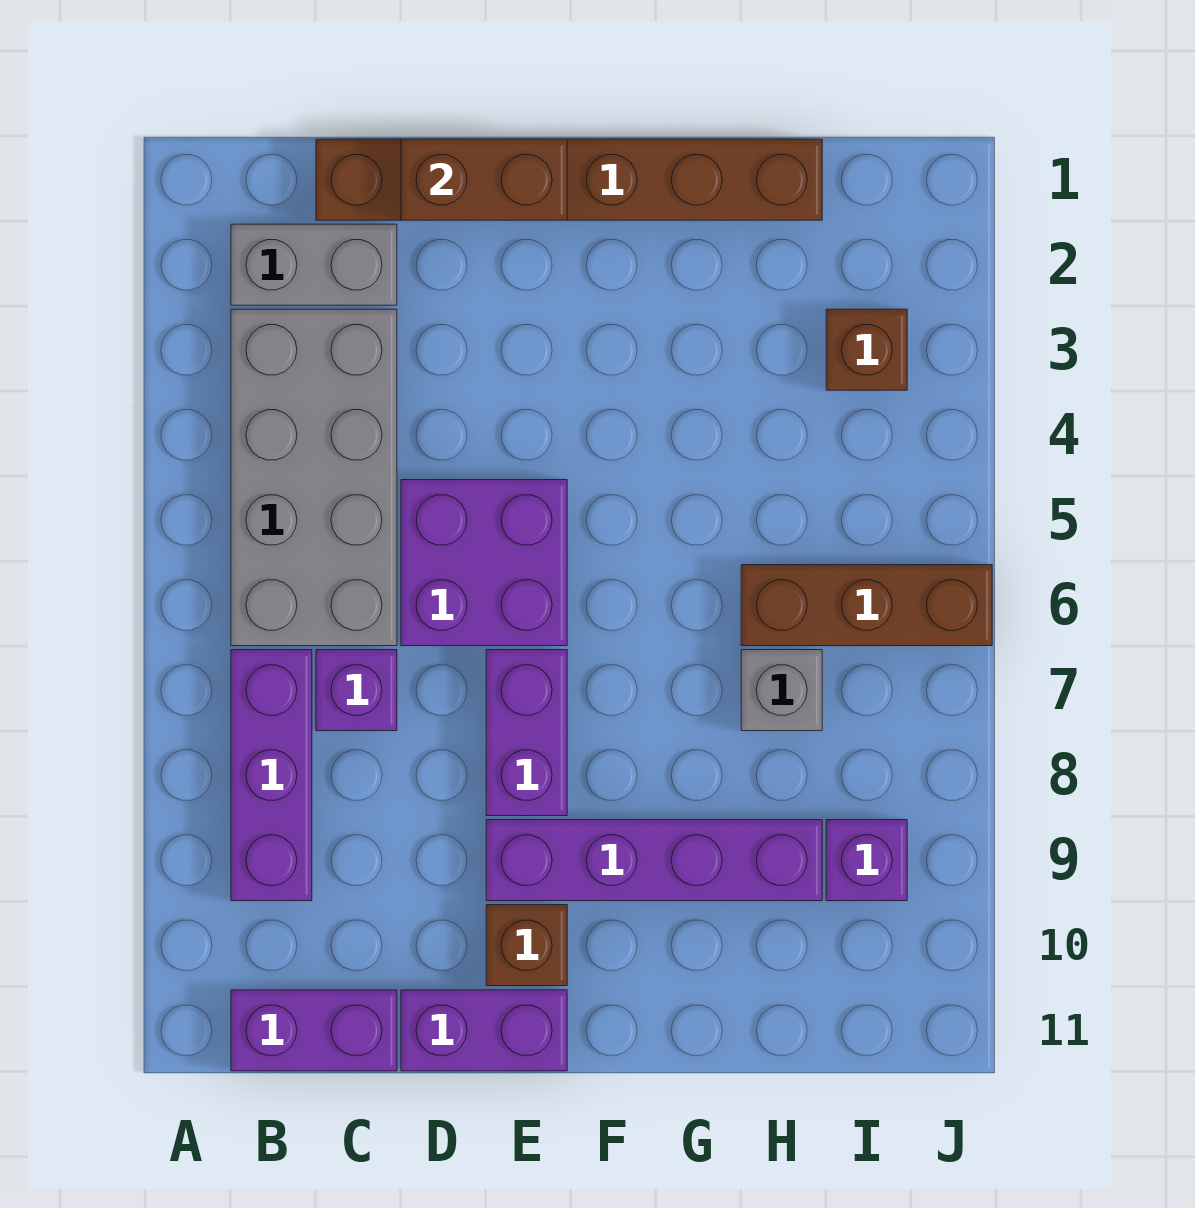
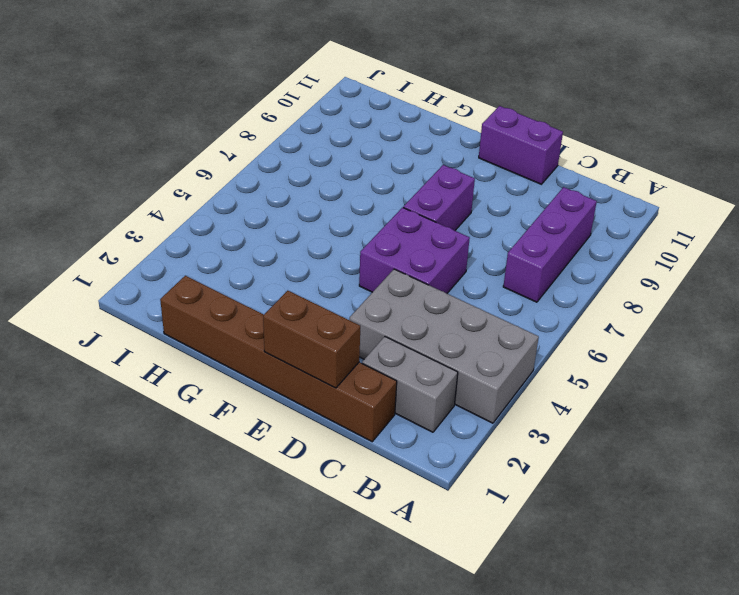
grey brick A3:D4 level 1 -> grey brick B3:C6 level 1
none -> purple brick B11:C11 level 1
none -> purple brick C7 level 1
none -> purple brick E9:H9 level 1

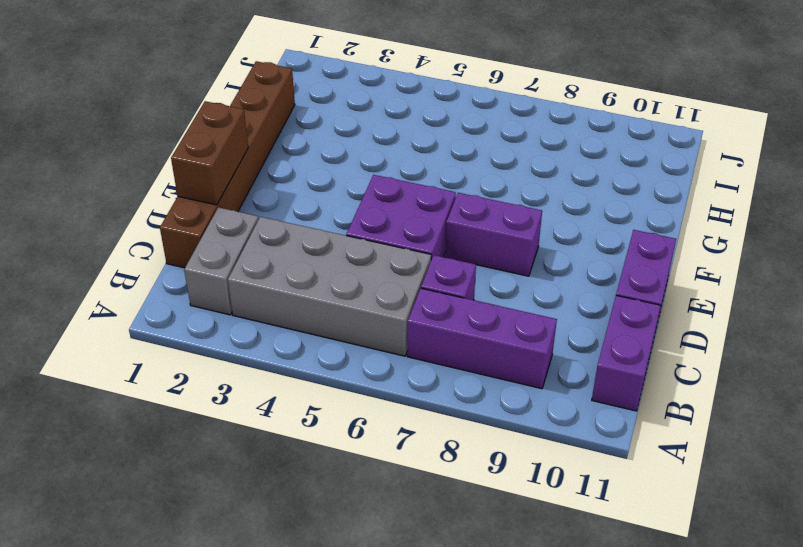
none -> purple brick E9:H9 level 1
none -> brown brick E10 level 1
none -> brown brick H6:J6 level 1

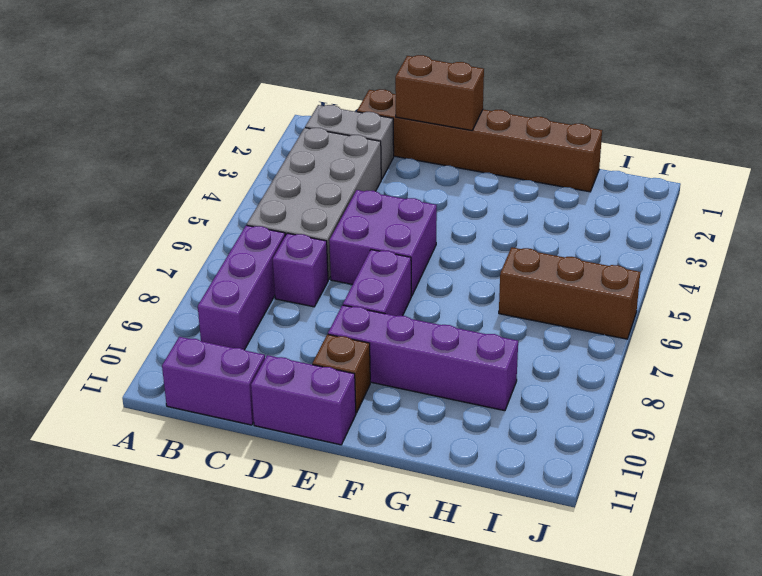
none -> grey brick H7 level 1
none -> brown brick I3 level 1
none -> purple brick I9 level 1

